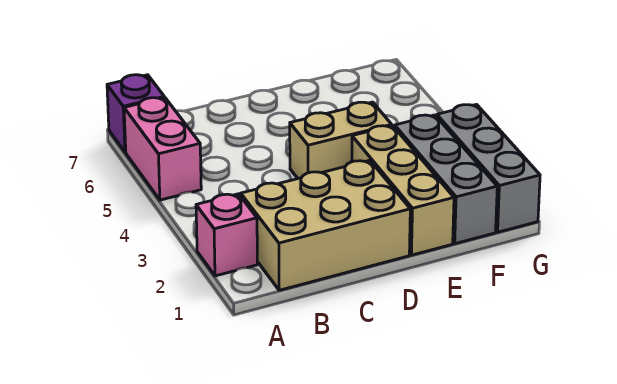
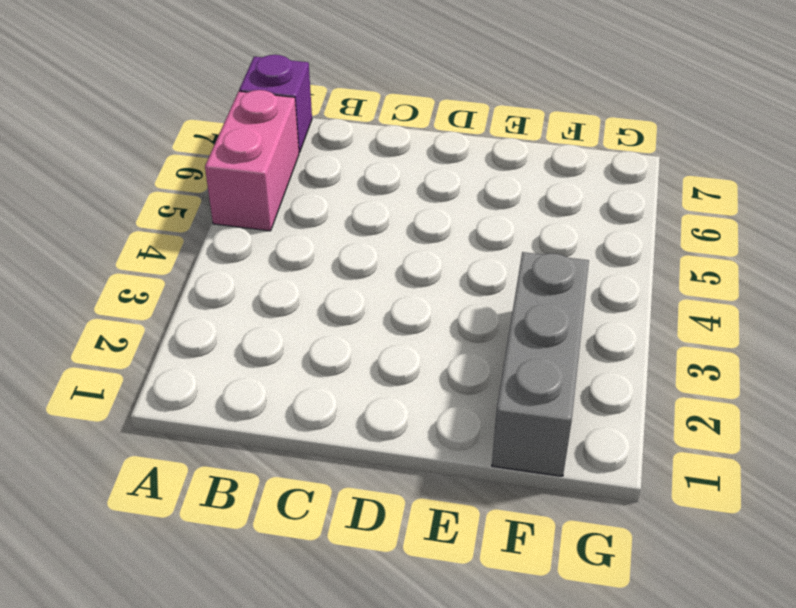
none -> pink brick A2 level 1
none -> tan brick B1:D2 level 1

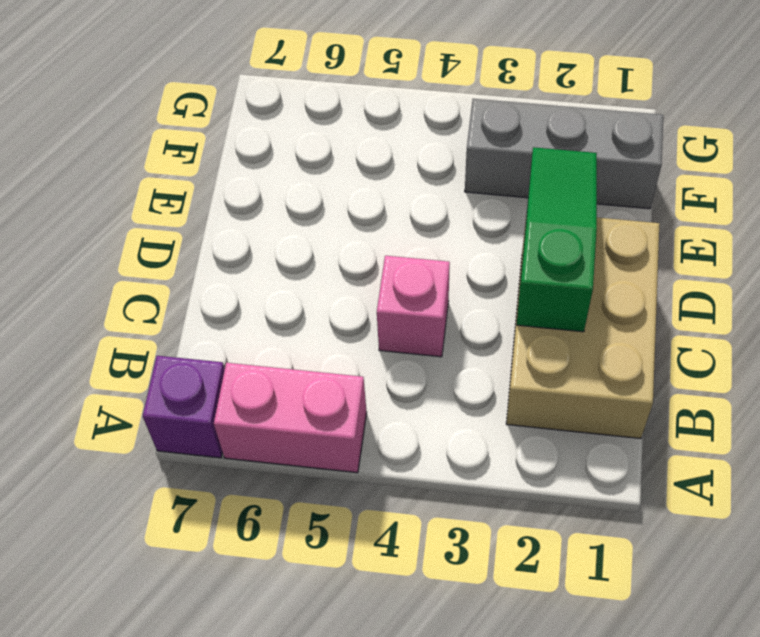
green slope C2:E2 level 2 top C -> none
pink brick C4 level 1 -> pink brick A2 level 1
none -> tan brick D4:E4 level 1
none -> tan brick E1:E3 level 1

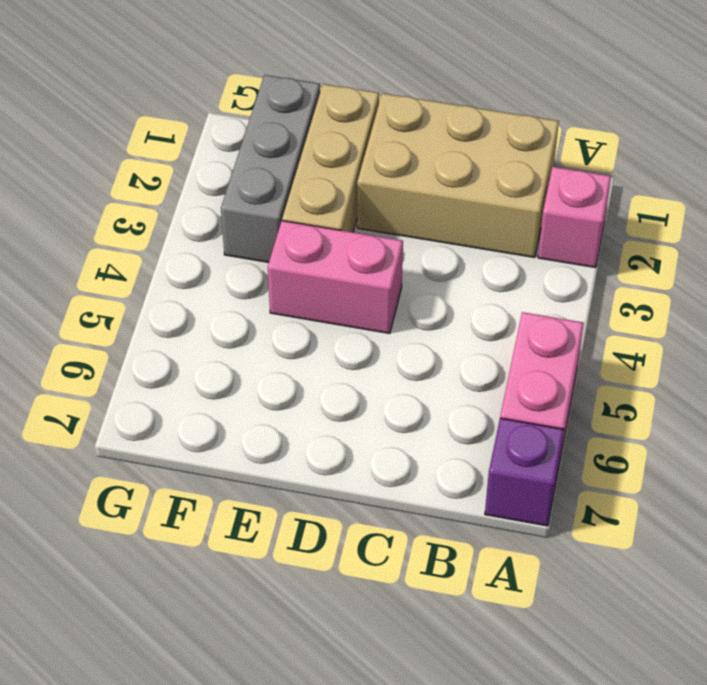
pink brick D4:E4 level 1 -> tan brick D4:E4 level 1
none -> grey brick G1:G3 level 1

